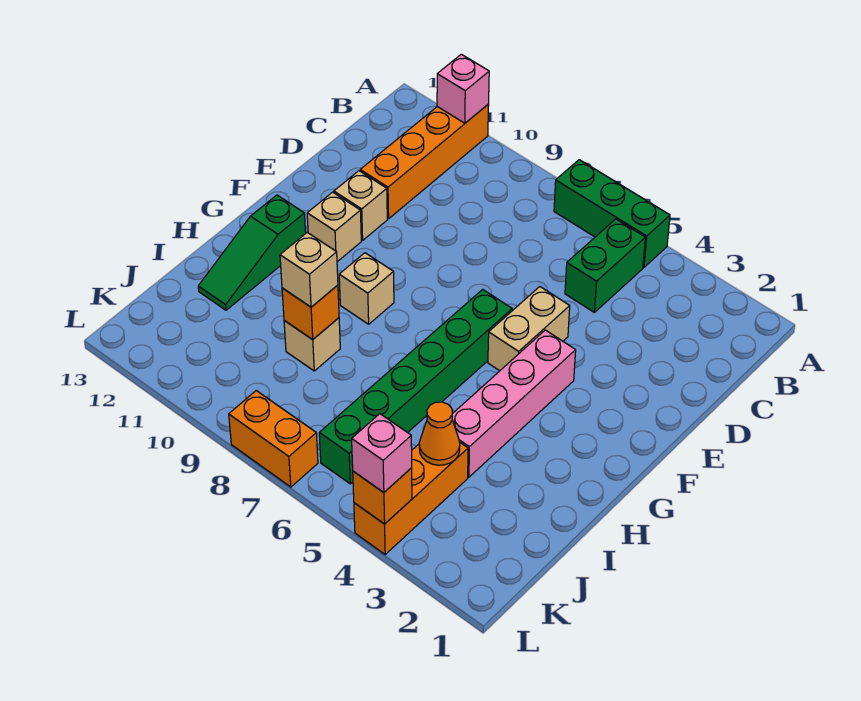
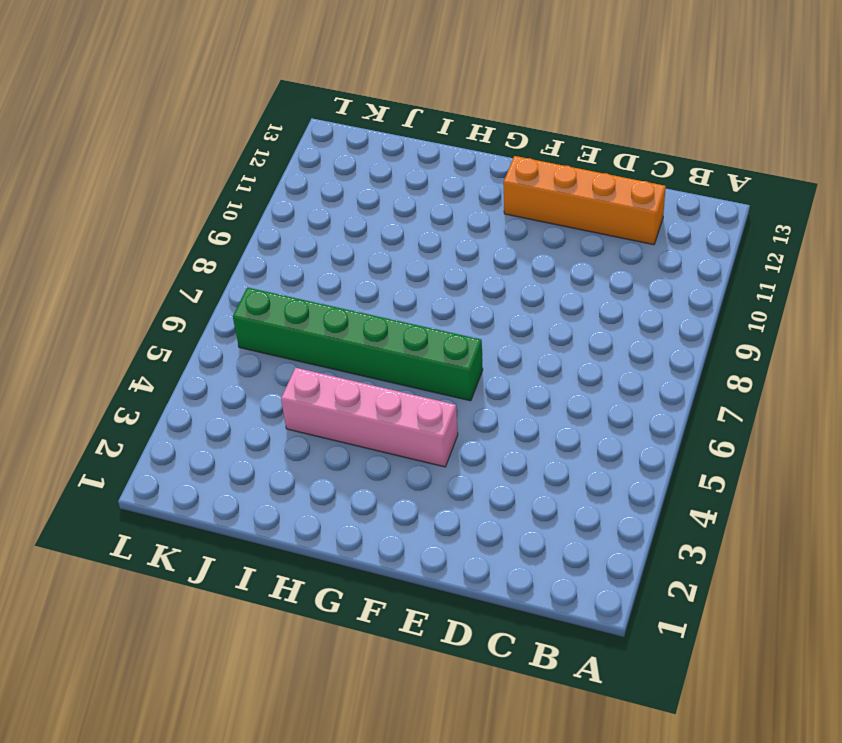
orange brick C12:F12 level 1 -> orange brick A11:D11 level 1
none -> green brick A5:A7 level 1
none -> green brick B5:C5 level 1
none -> tan brick E5:F5 level 1

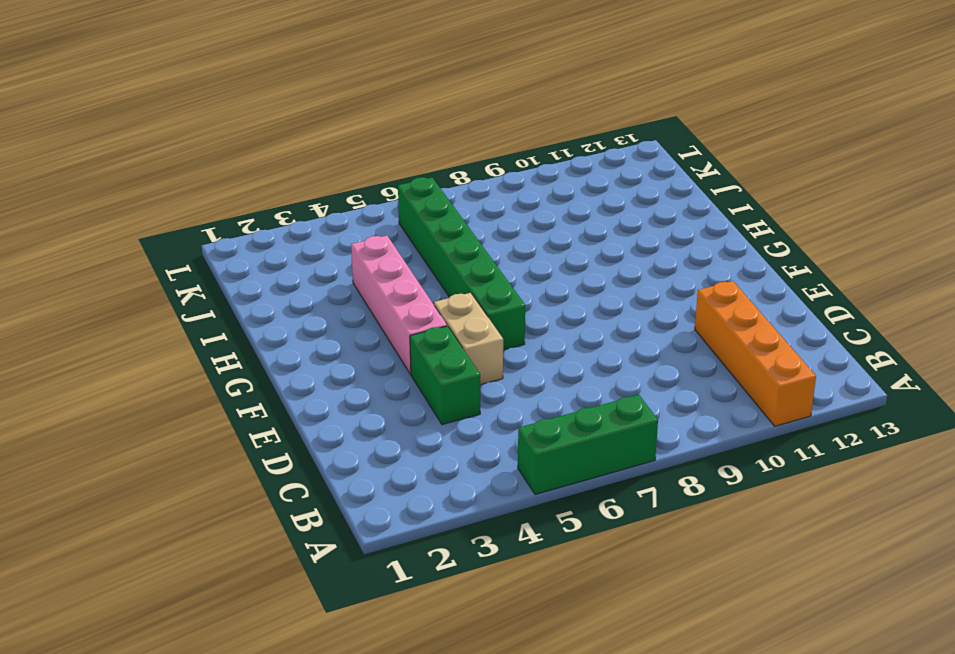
green brick D4:E4 level 1 -> green brick B5:C5 level 1
none -> tan brick E11 level 1
none -> tan brick F11 level 1
none -> tan brick G9 level 1

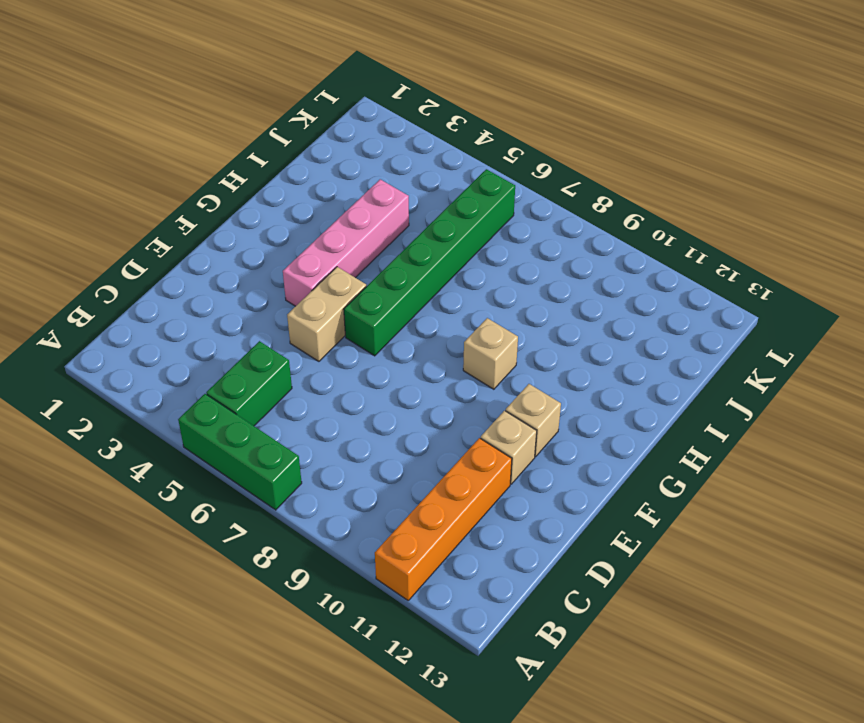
none -> green slope G12:I12 level 1 top G
none -> tan brick I9 level 1
none -> orange brick J4:L4 level 1

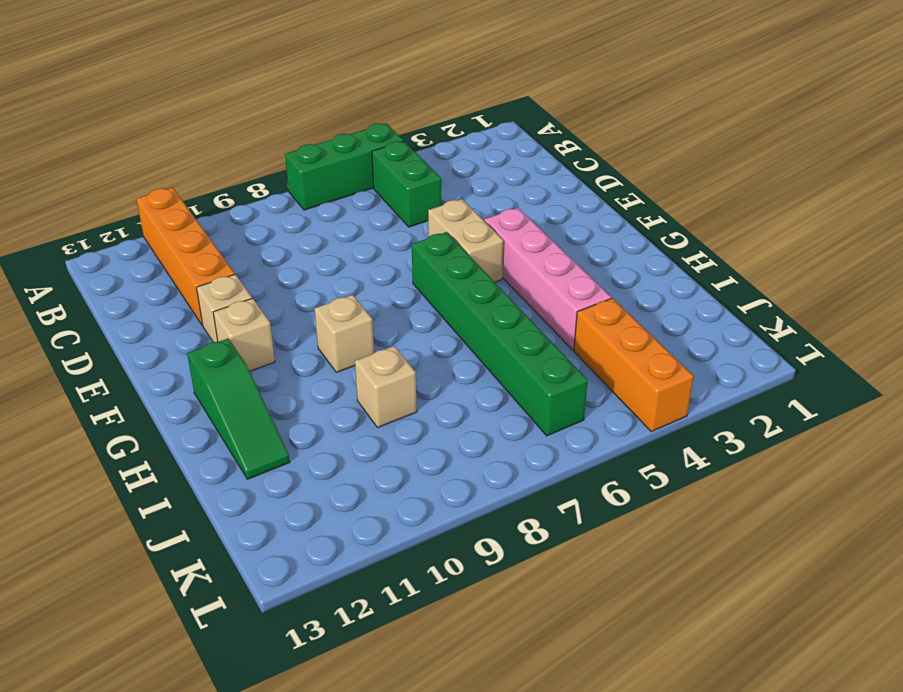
none -> orange brick L7:L8 level 1
none -> pink brick A11 level 2
none -> orange brick I9 level 2

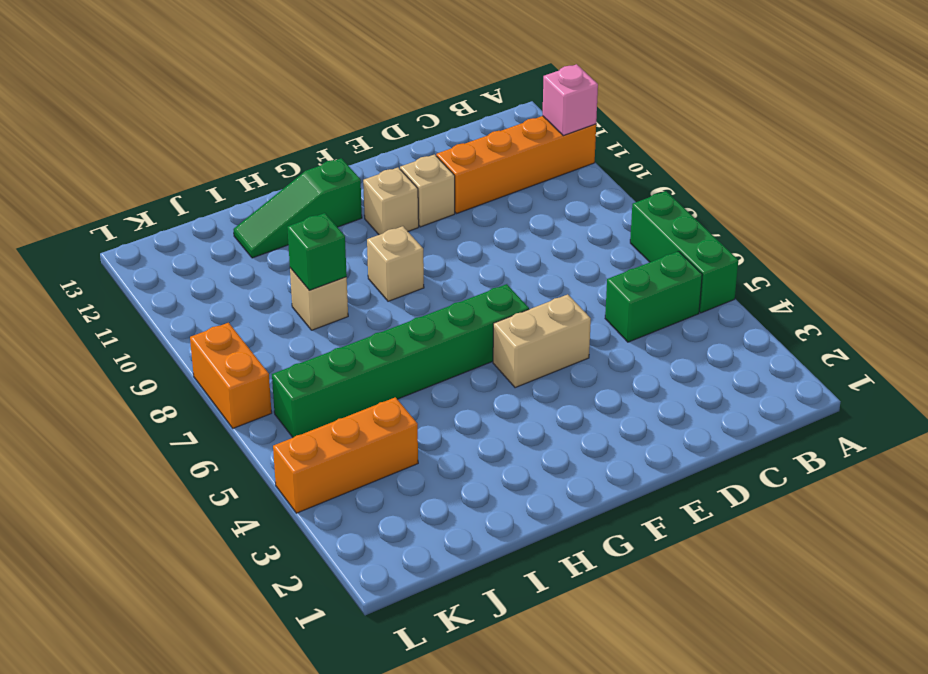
green brick I9 level 2 -> orange brick I9 level 2
none -> pink brick F4:I4 level 1
none -> orange cone J4 level 2
none -> orange brick L4 level 2

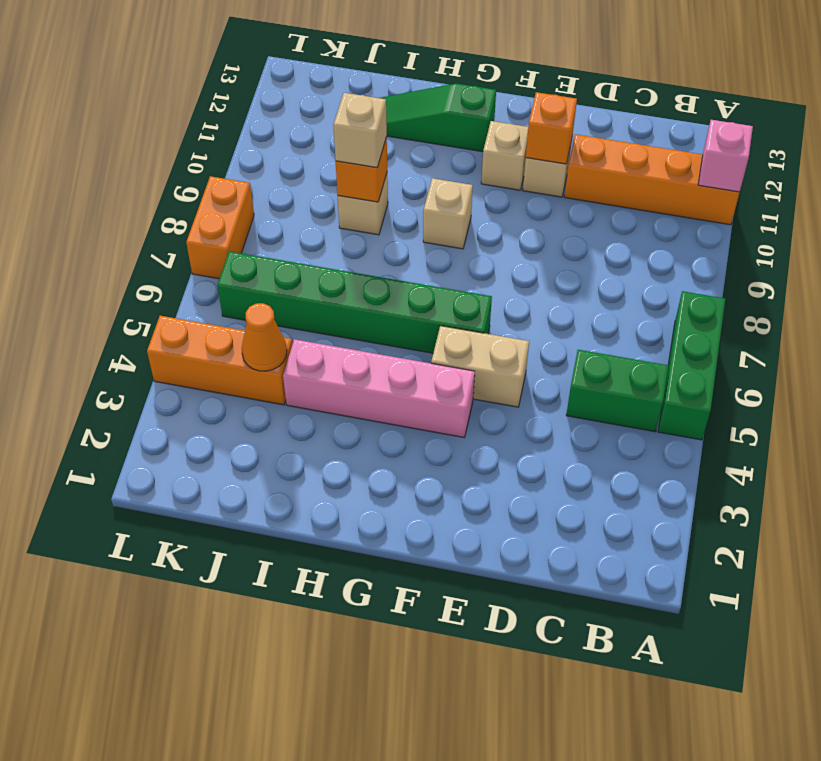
orange brick E11 level 2 -> orange brick L4 level 2
none -> pink brick L4 level 3

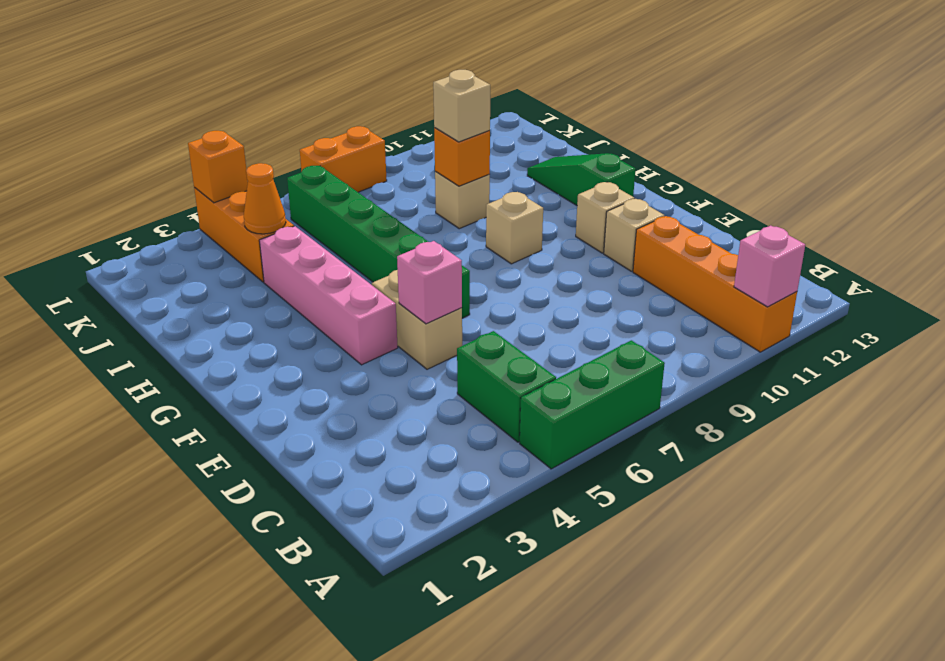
pink brick E5 level 2 -> pink brick L4 level 3

